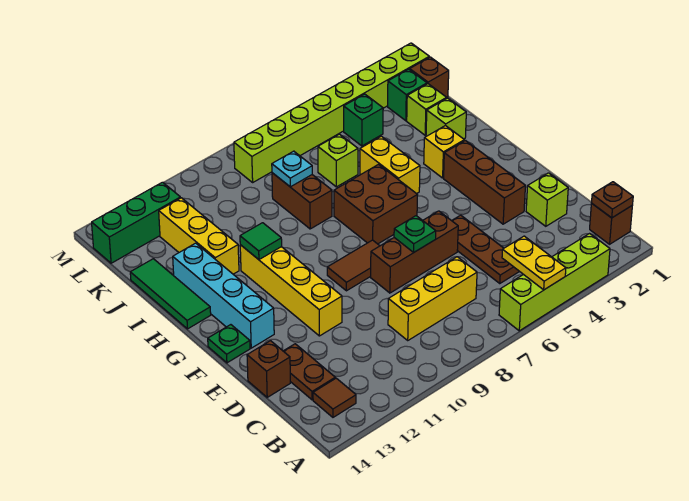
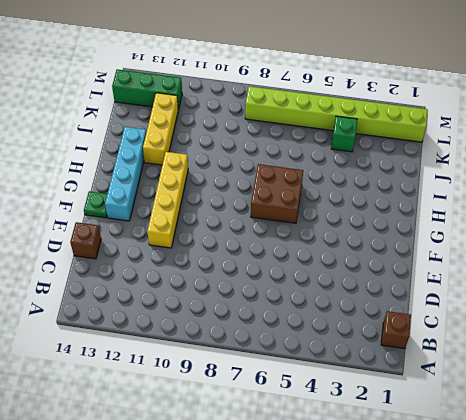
none -> lime brick A3:A6 level 1
none -> brown tile B13 level 1
none -> brown plate C5:E5 level 1
none -> yellow brick C7:C9 level 1

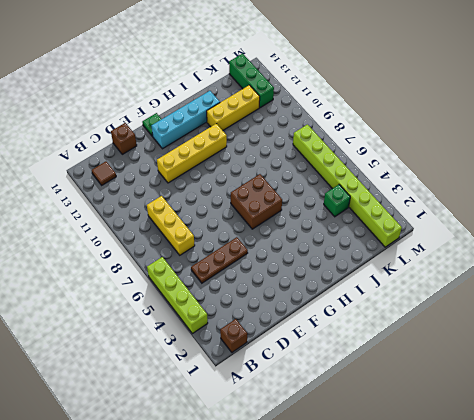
none -> brown plate C13:D13 level 1
none -> lime brick D2 level 1
none -> brown brick E3:G3 level 1
none -> brown brick E6:E8 level 1

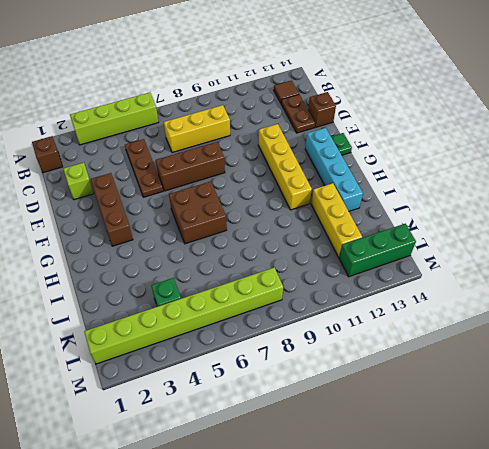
none -> brown tile F8:F9 level 1
none -> yellow brick H3 level 1
none -> yellow brick H5:I5 level 1
none -> green tile H14:J14 level 1

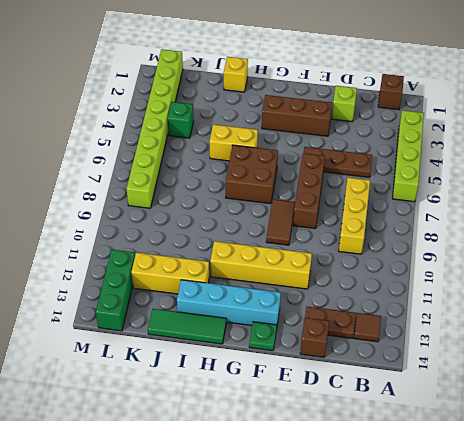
yellow brick I1 level 1 -> yellow brick H3 level 1
none -> lime brick I2 level 1
none -> brown brick I8:J8 level 1
none -> lime brick J2 level 1
none -> lime brick J6 level 1

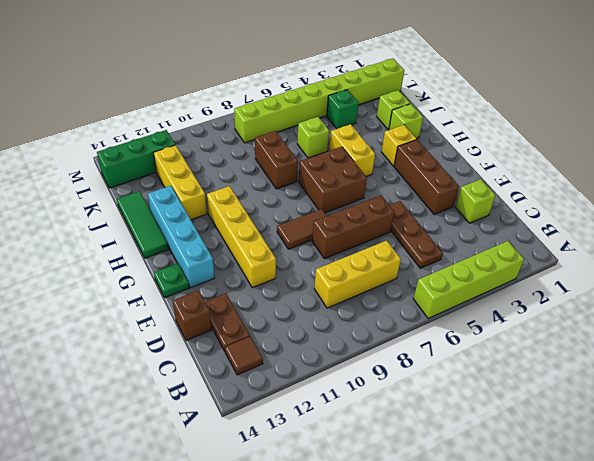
none -> brown brick B1 level 1
none -> brown brick K1 level 1
none -> green brick K2 level 1
none -> yellow plate A5:B5 level 2

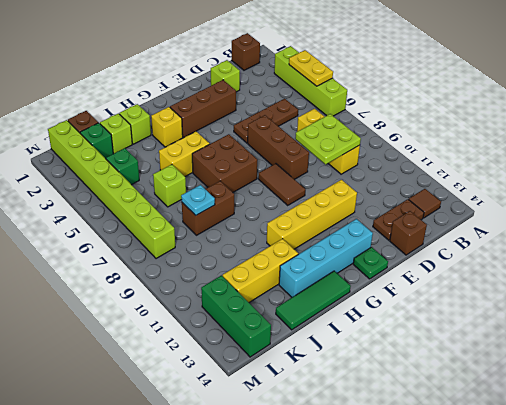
yellow plate A4:A5 level 2 -> yellow plate A5:B5 level 2
lime plate C8:D9 level 2 -> none
none -> brown plate B1 level 2
none -> green plate E7 level 2
none -> green tile H11 level 2

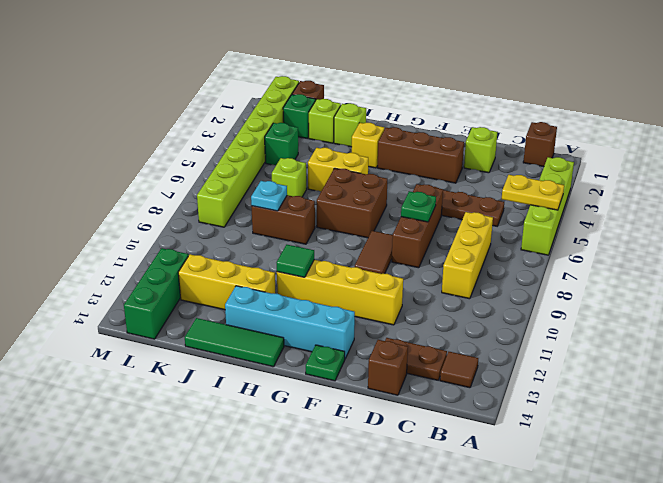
none -> brown plate B1 level 2

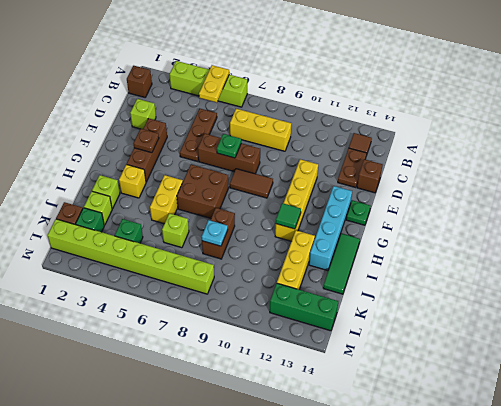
brown plate F3 level 2 -> brown plate B1 level 2

